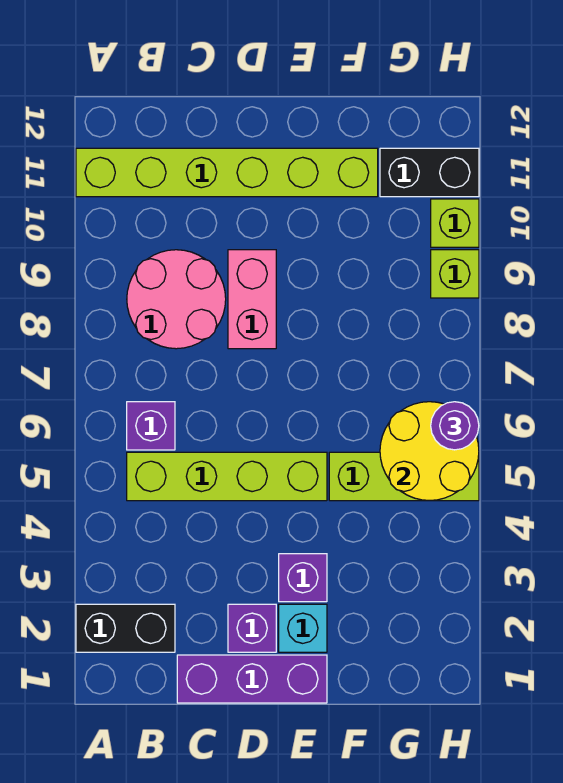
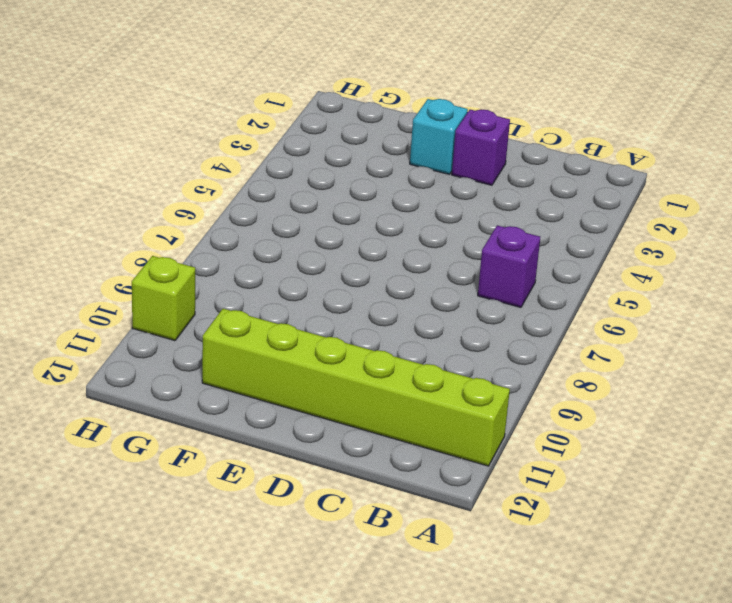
none -> black brick A2:B2 level 1
none -> lime brick B5:E5 level 1
none -> pink round brick B8:C9 level 1

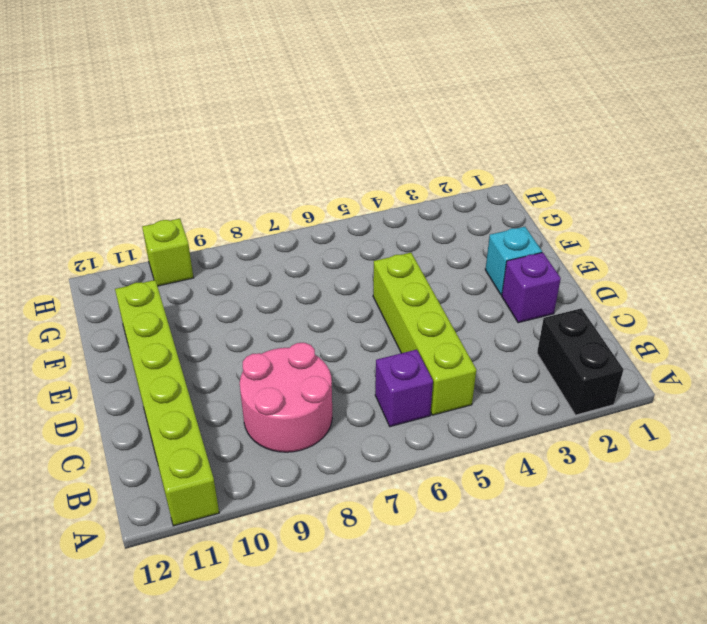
none -> purple brick C1:E1 level 1
none -> pink brick D8:D9 level 1
none -> purple brick E3 level 1

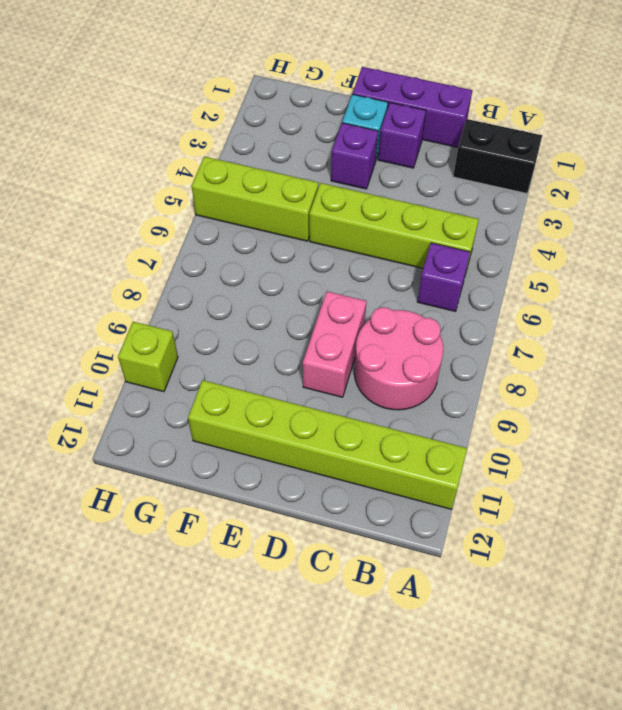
none -> black brick G11:H11 level 1
none -> lime brick H9 level 1
none -> yellow round brick G5:H6 level 2

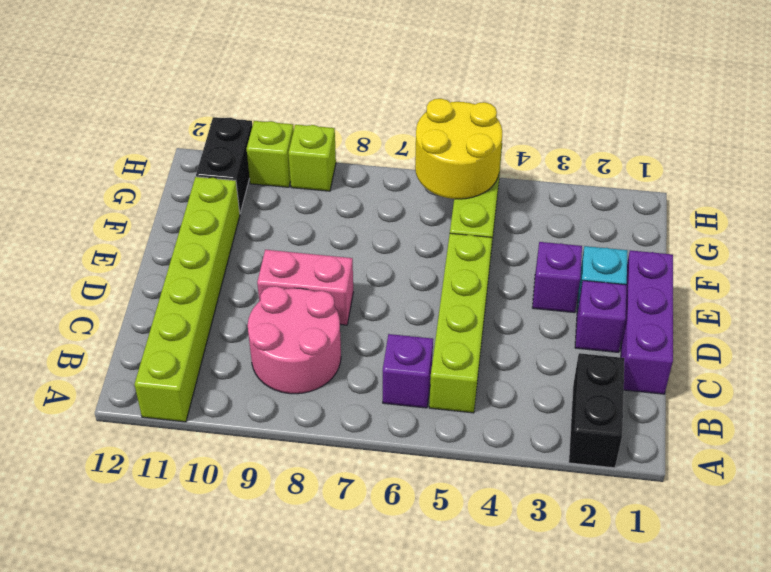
none -> purple round brick H6 level 3

